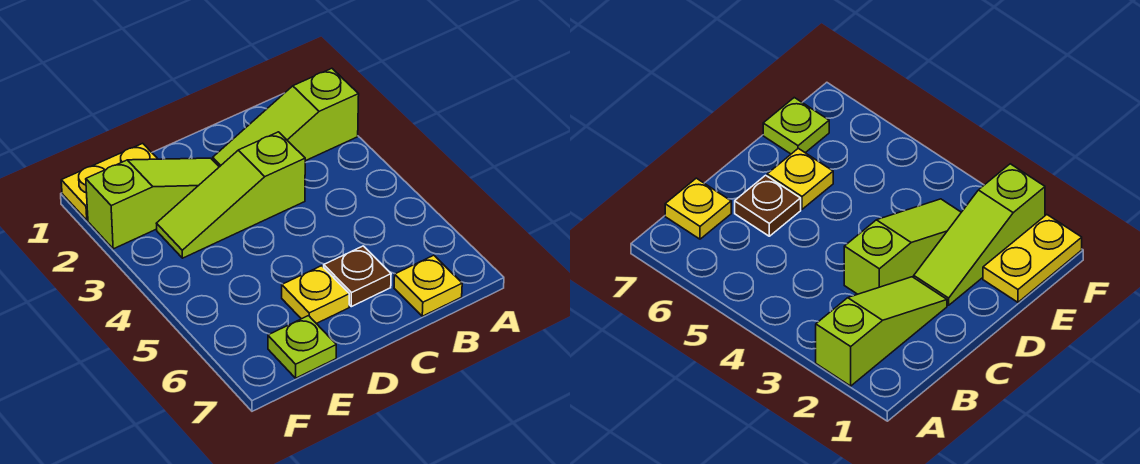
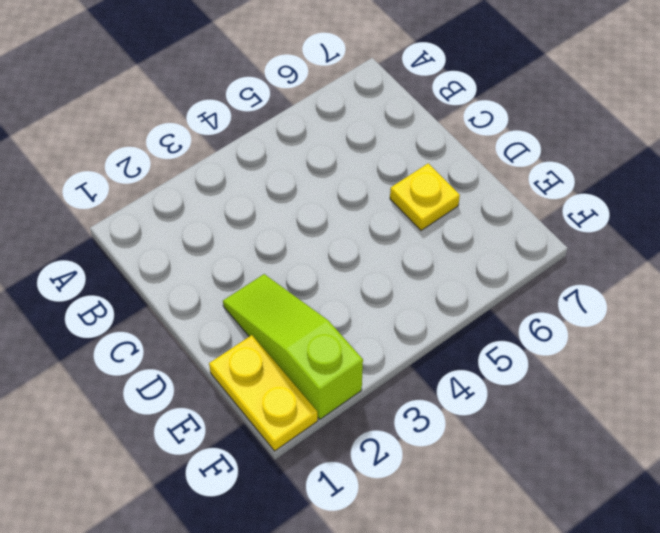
none -> lime slope A2:C2 level 1 top A
none -> yellow plate B7 level 1

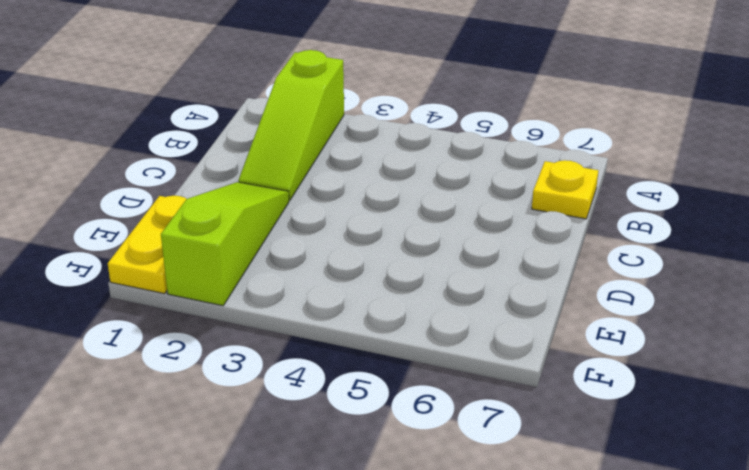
none -> lime slope C3:E3 level 1 top C
none -> brown plate C6 level 1

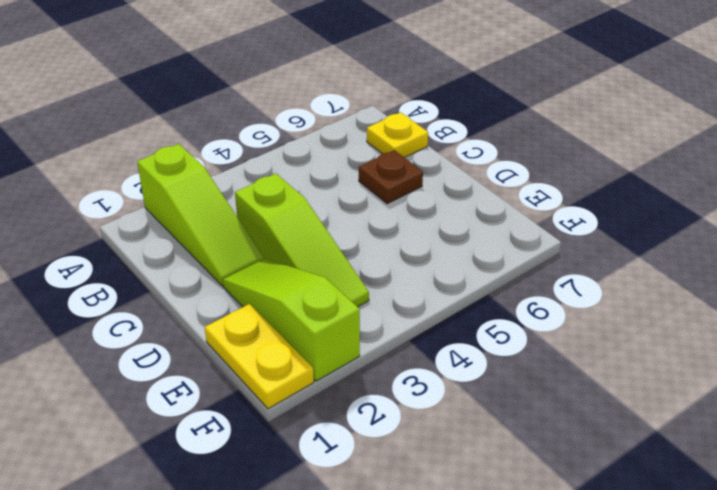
none -> yellow plate D6 level 1
none -> lime plate E7 level 1

